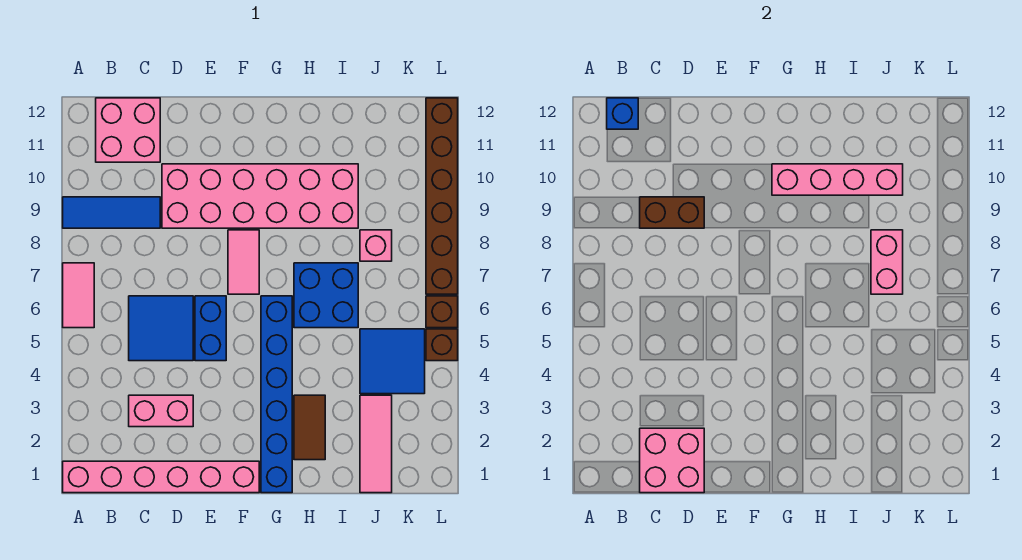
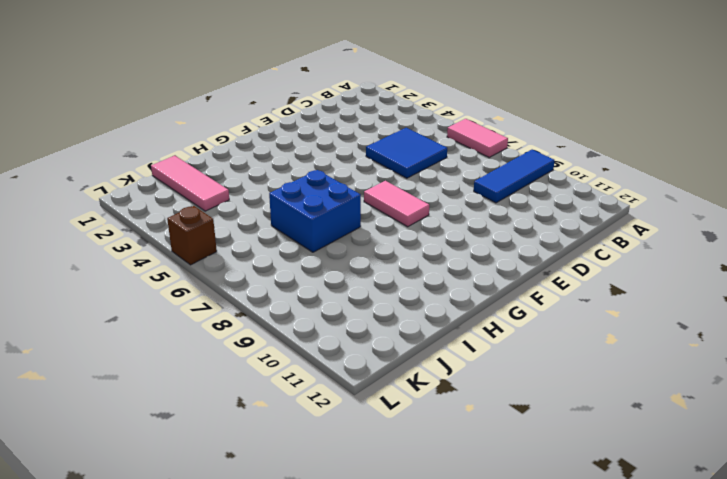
none -> pink brick A1:F1 level 1
none -> pink brick B11:C12 level 1
none -> pink brick C3:D3 level 1

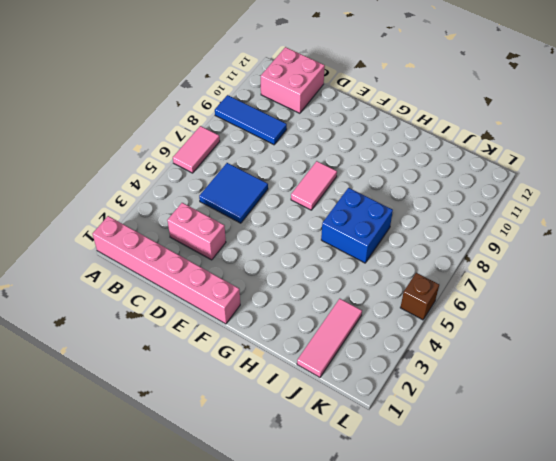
none -> pink brick D9:I10 level 1
none -> blue brick E5:E6 level 1
none -> blue brick G1:G6 level 1

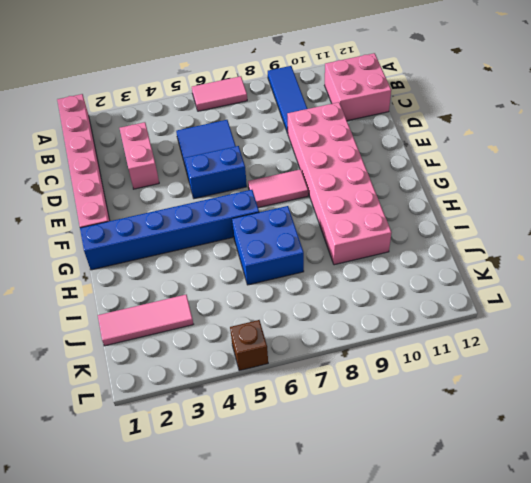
none -> brown tile H2:H3 level 1
none -> blue tile J4:K5 level 1
none -> pink brick J8 level 1

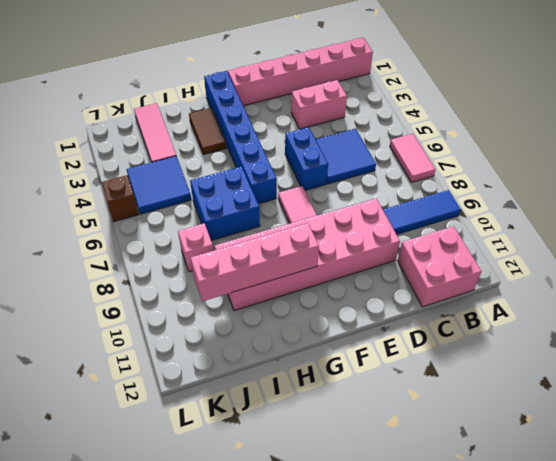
none -> brown brick L6 level 1
none -> brown brick L7:L12 level 1
none -> blue brick B12 level 2

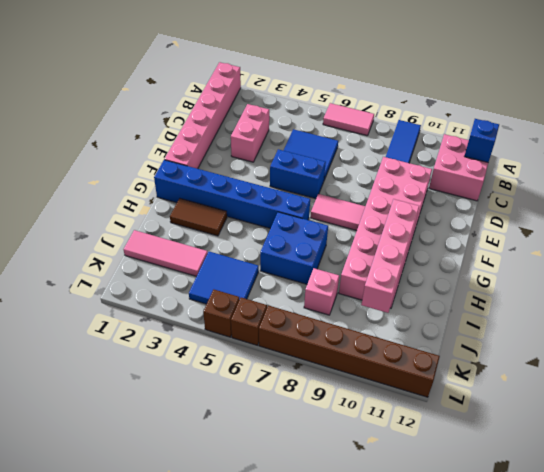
none -> pink brick C1:D2 level 2
none -> brown brick C9:D9 level 2
none -> pink brick J7:J8 level 2

